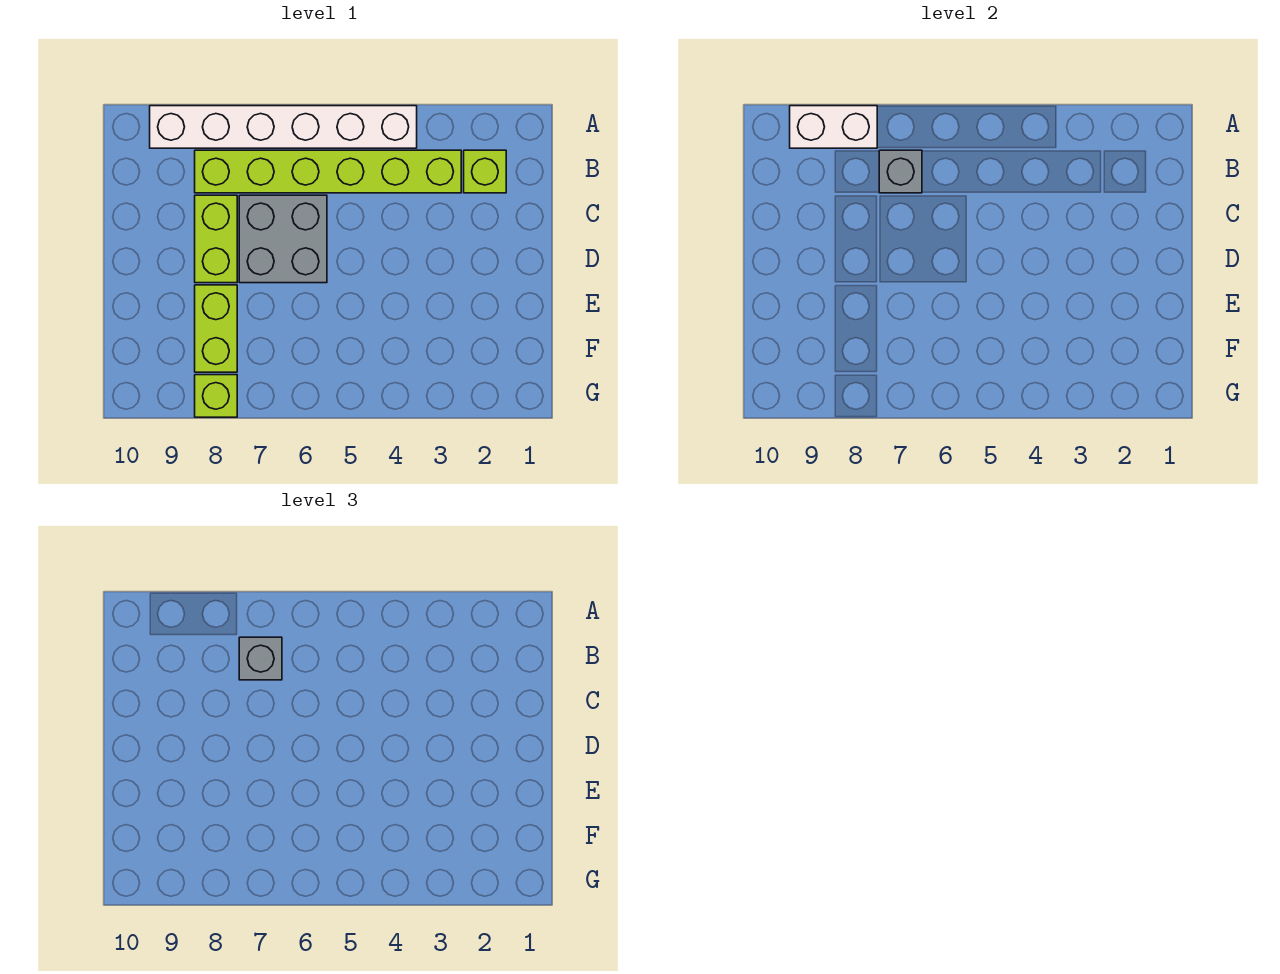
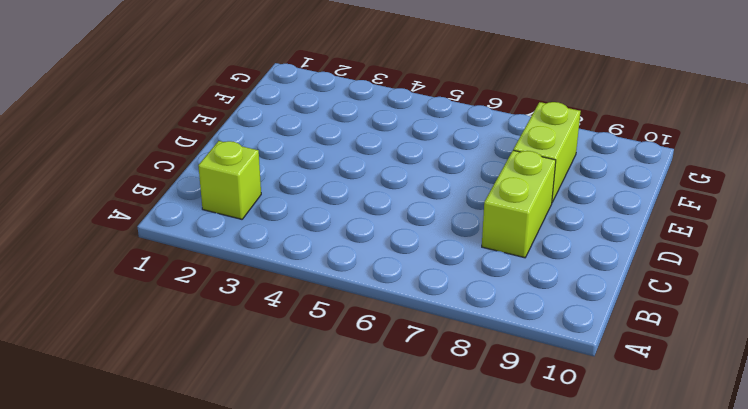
none -> white brick A4:A9 level 1
none -> lime brick B3:B8 level 1

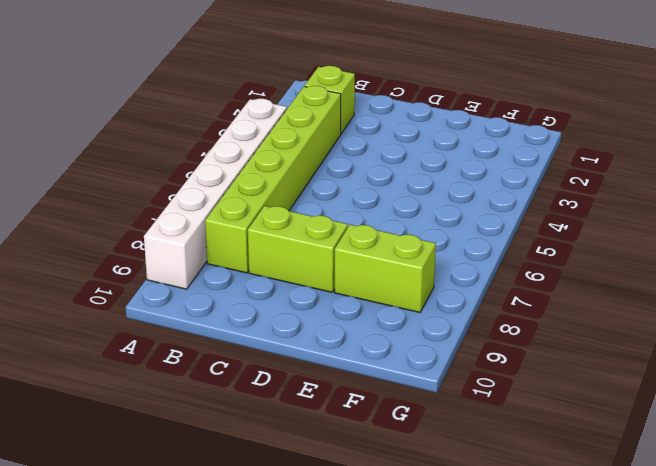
none -> grey brick C6:D7 level 1
none -> lime brick G8 level 1

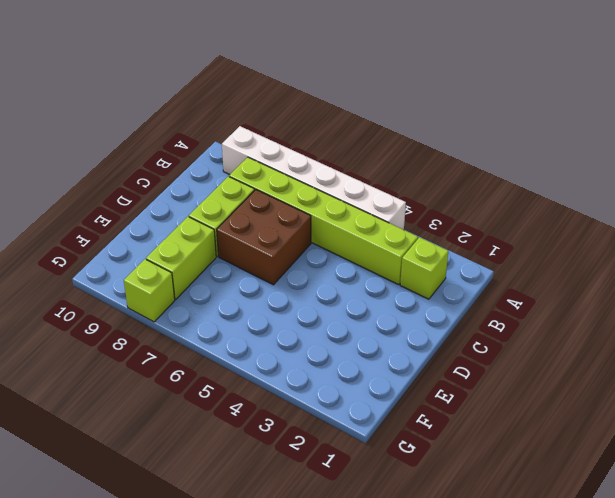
brown brick C6:D7 level 1 -> grey brick C6:D7 level 1
none -> white brick A8:A9 level 2
none -> grey brick B7 level 2

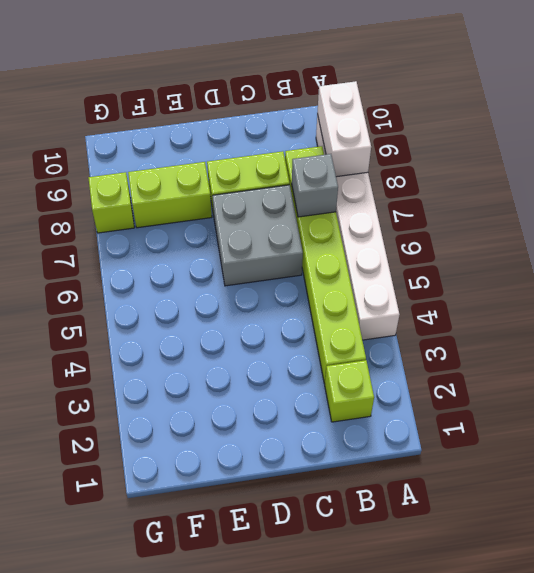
none -> grey brick B7 level 3

